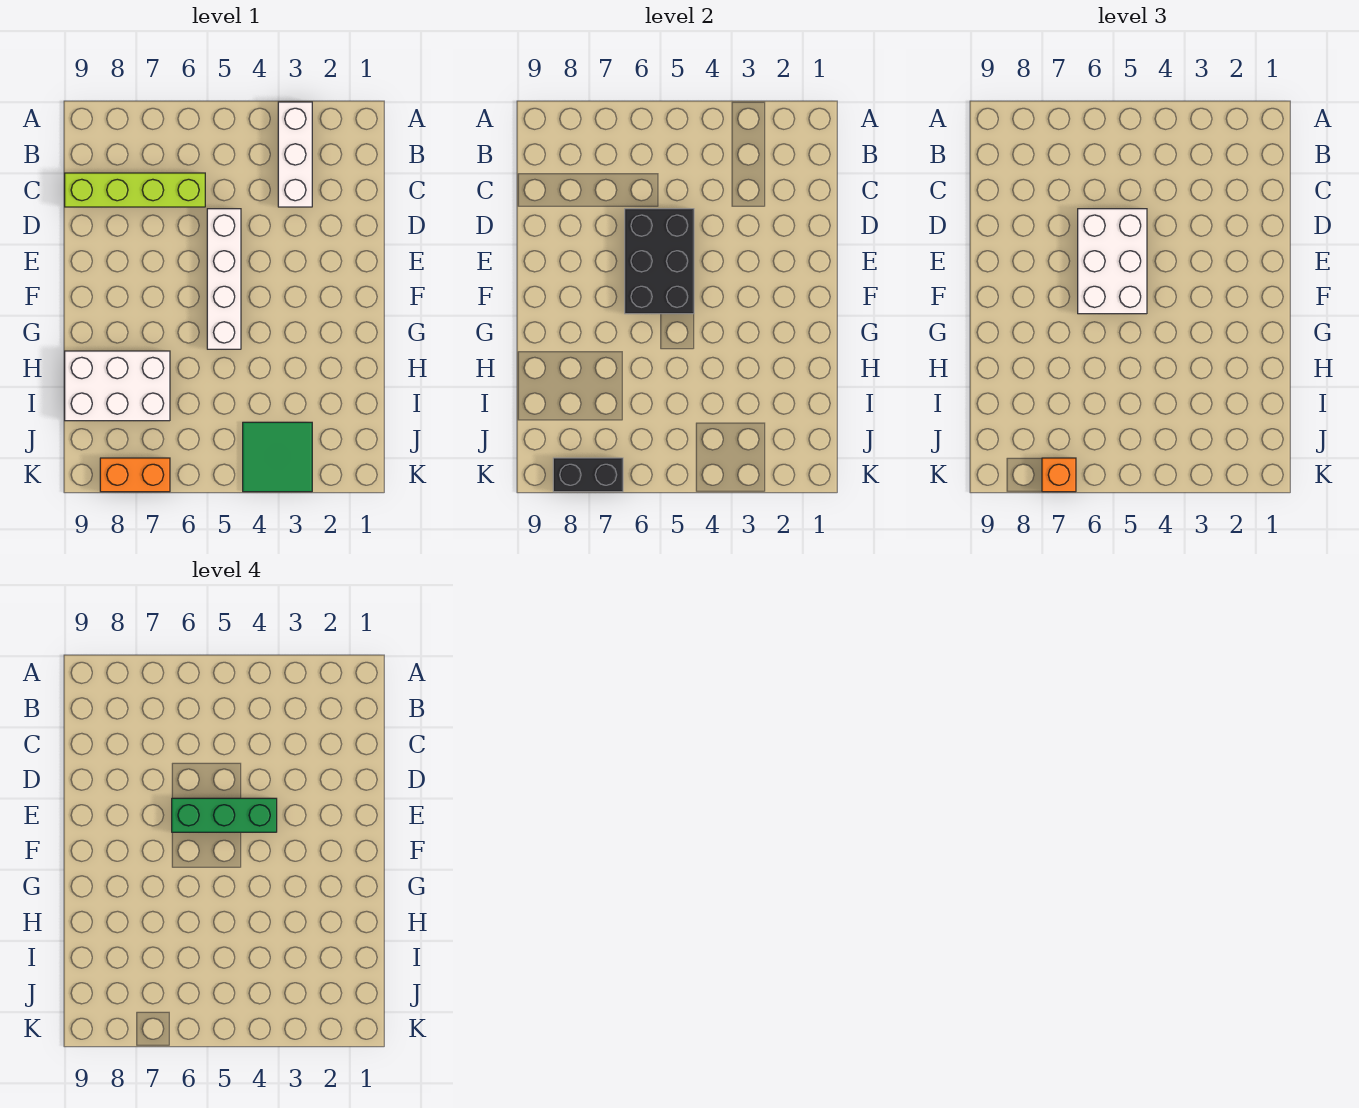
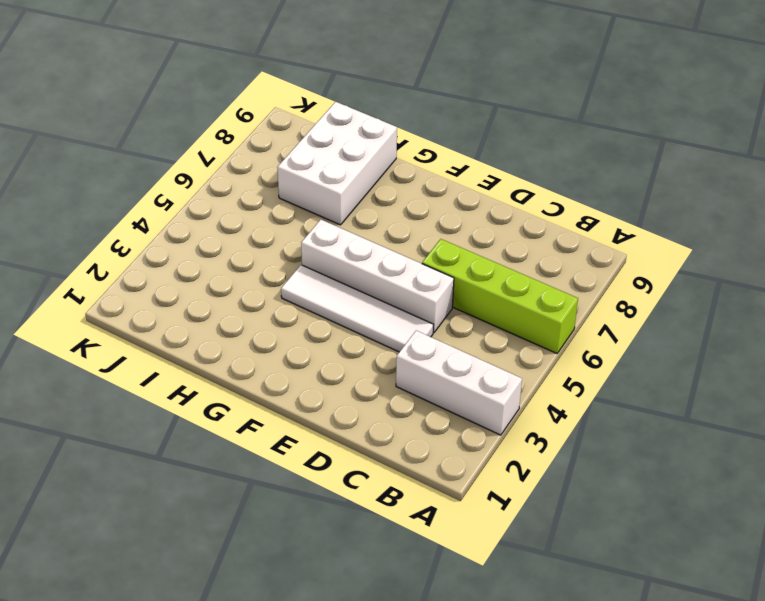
lime brick A6:D6 level 1 -> lime brick C6:C9 level 1
white tile D4:G4 level 1 -> none
none -> green tile J3:K4 level 1
none -> orange brick K7:K8 level 1

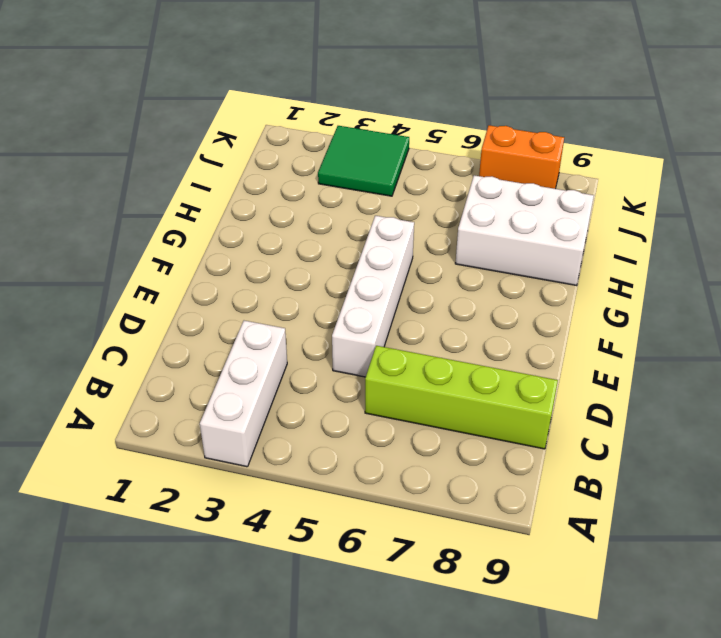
none -> black brick D5:F6 level 2
none -> black brick K7:K8 level 2

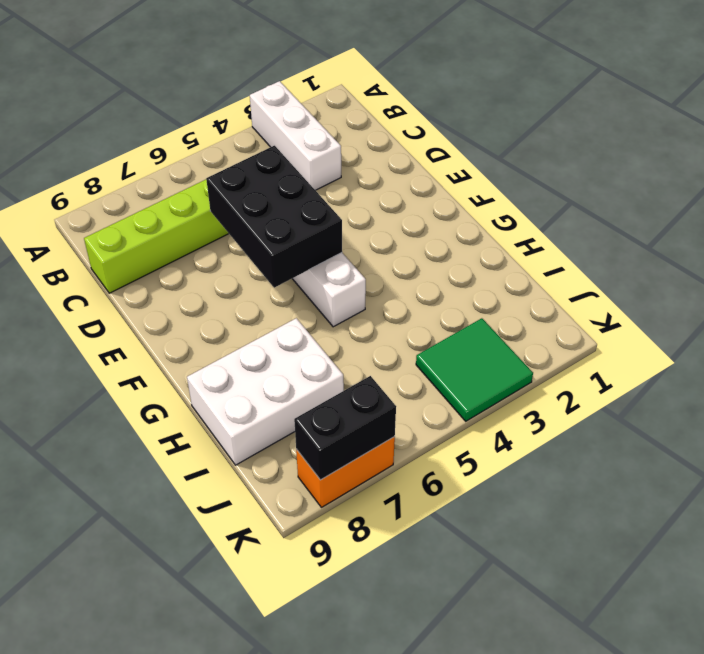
none -> white brick D5:F6 level 3
none -> orange brick K7 level 3

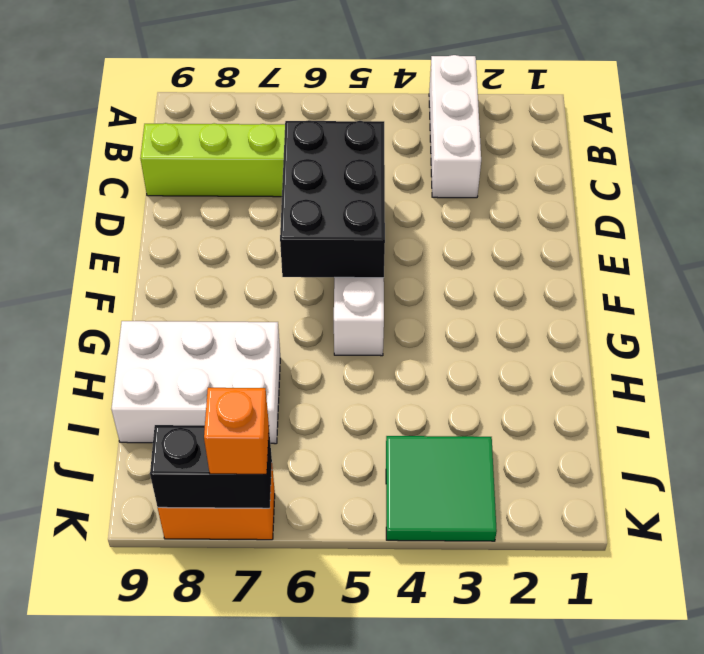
none -> white brick D5:F6 level 3
none -> green brick E4:E6 level 4

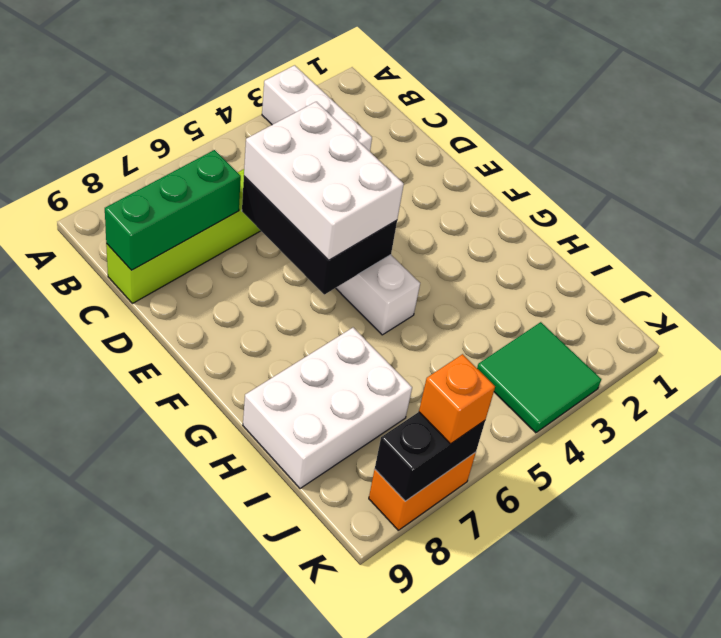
green brick C7:C9 level 2 -> green brick E4:E6 level 4

